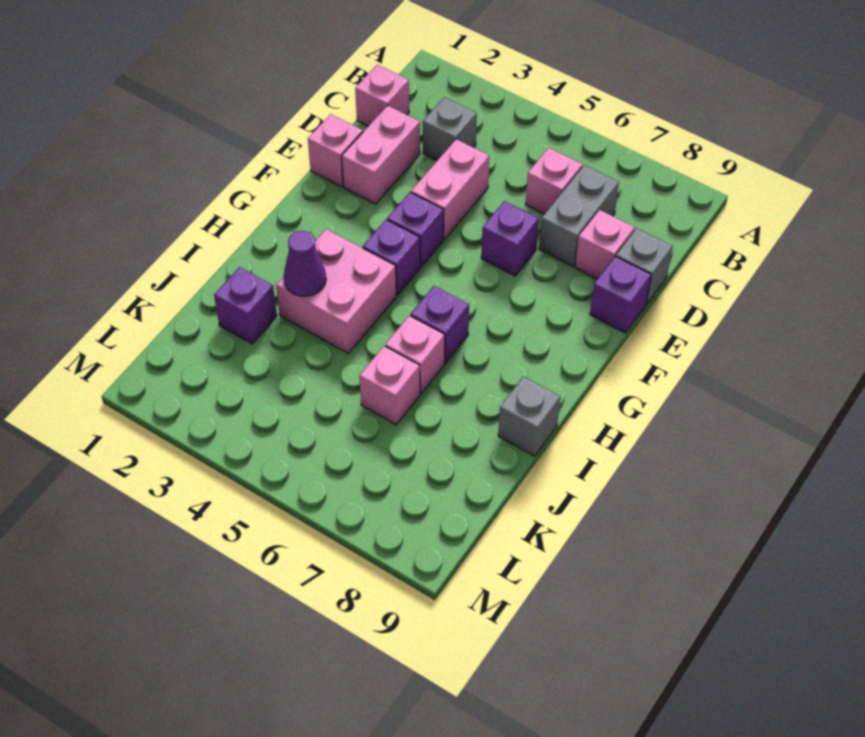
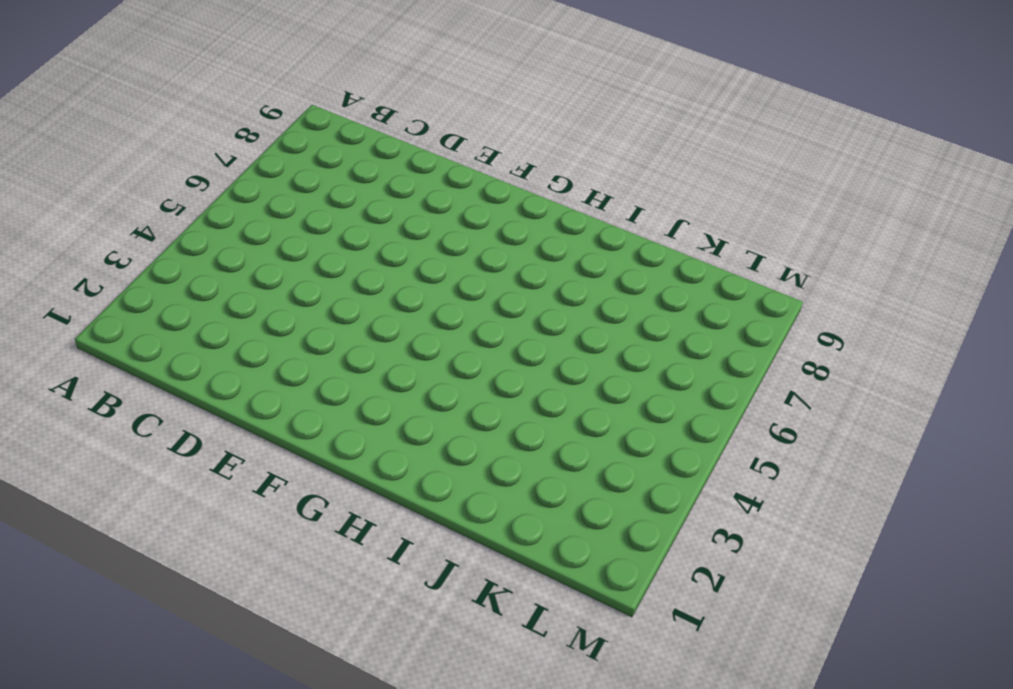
none -> pink brick C1 level 1
none -> grey brick C3 level 1
none -> pink brick C6 level 1

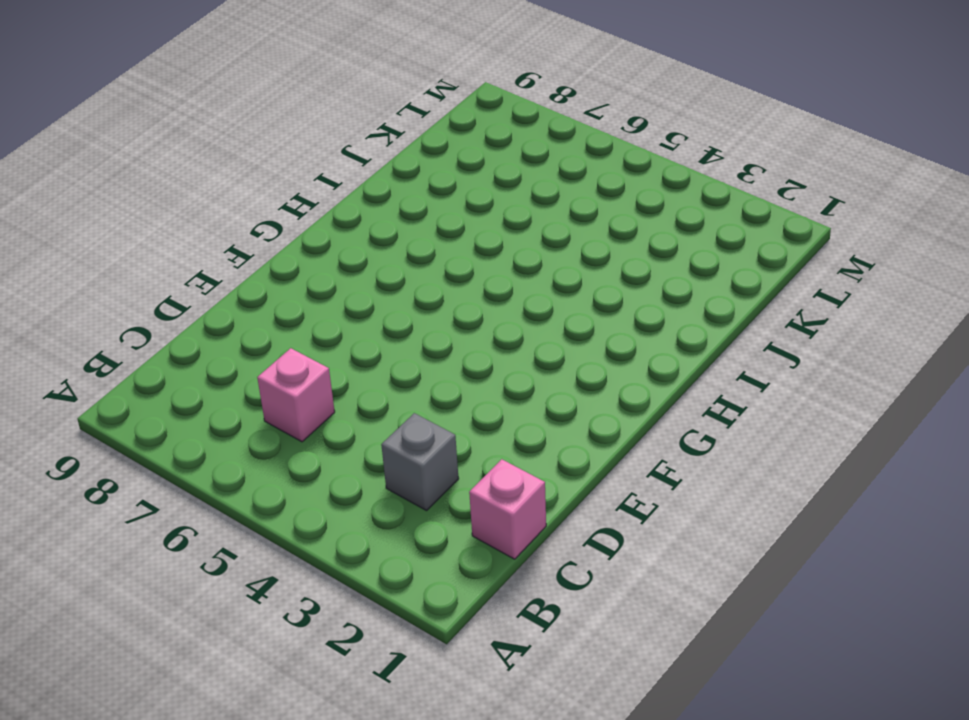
none -> grey brick C7:D7 level 1
none -> pink brick D2:E2 level 1
none -> pink brick D4:E4 level 1

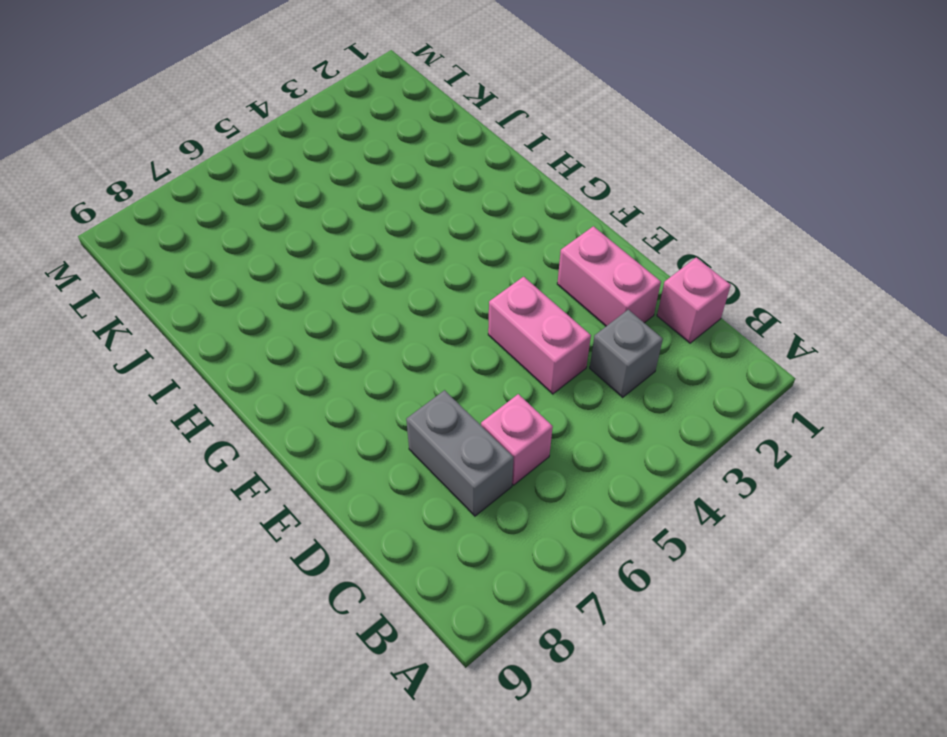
none -> pink brick D8 level 1
none -> grey brick D9 level 1
none -> pink brick E1 level 1

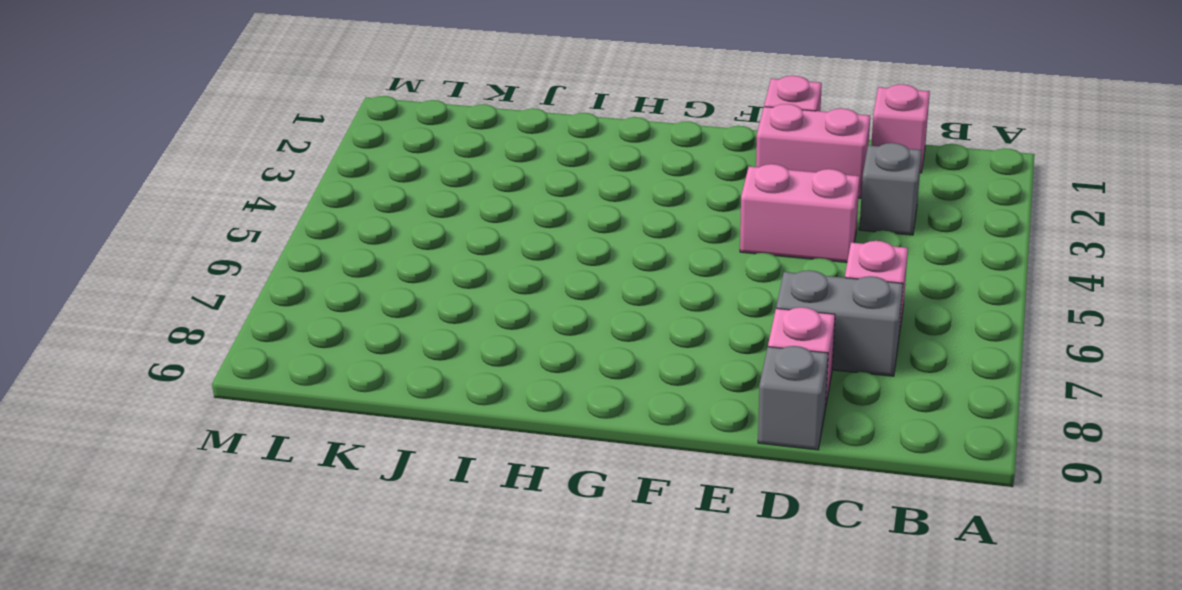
none -> purple brick E6 level 1
none -> purple brick E9 level 1
none -> purple brick F4 level 1

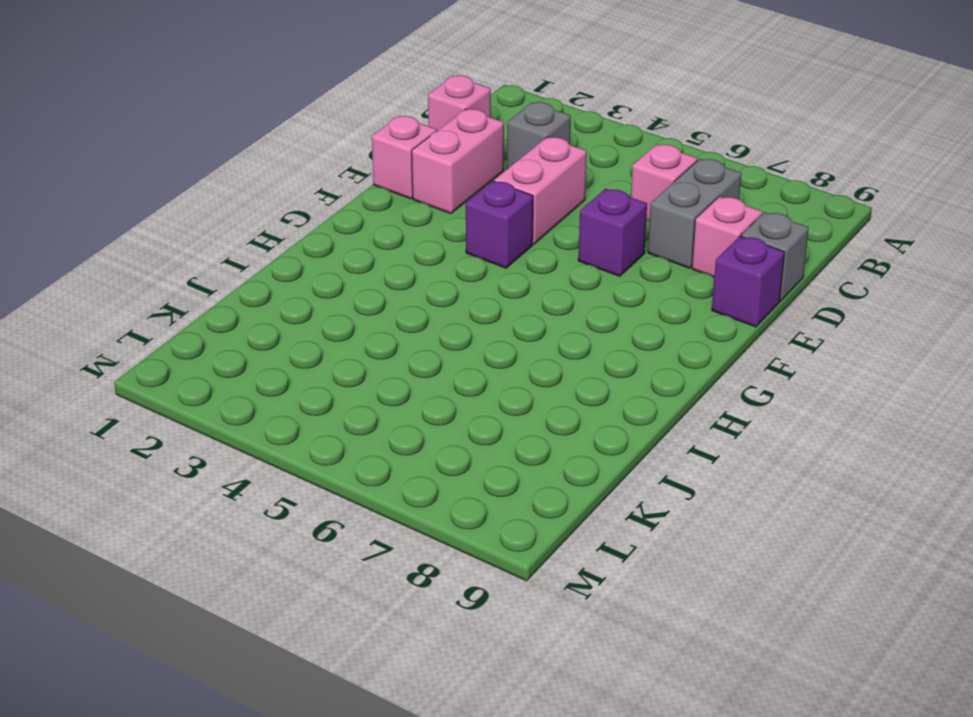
none -> purple brick G4 level 1
none -> pink brick H3:I4 level 1
none -> purple brick H6 level 1

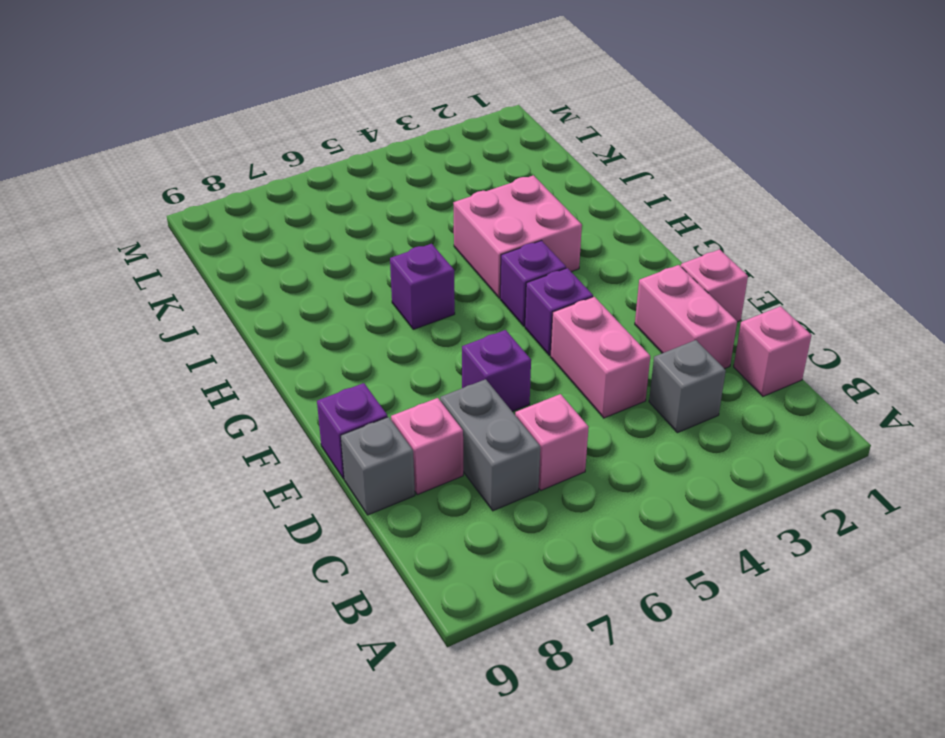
none -> pink brick I6 level 1
none -> grey brick I9 level 1
none -> purple brick J2 level 1

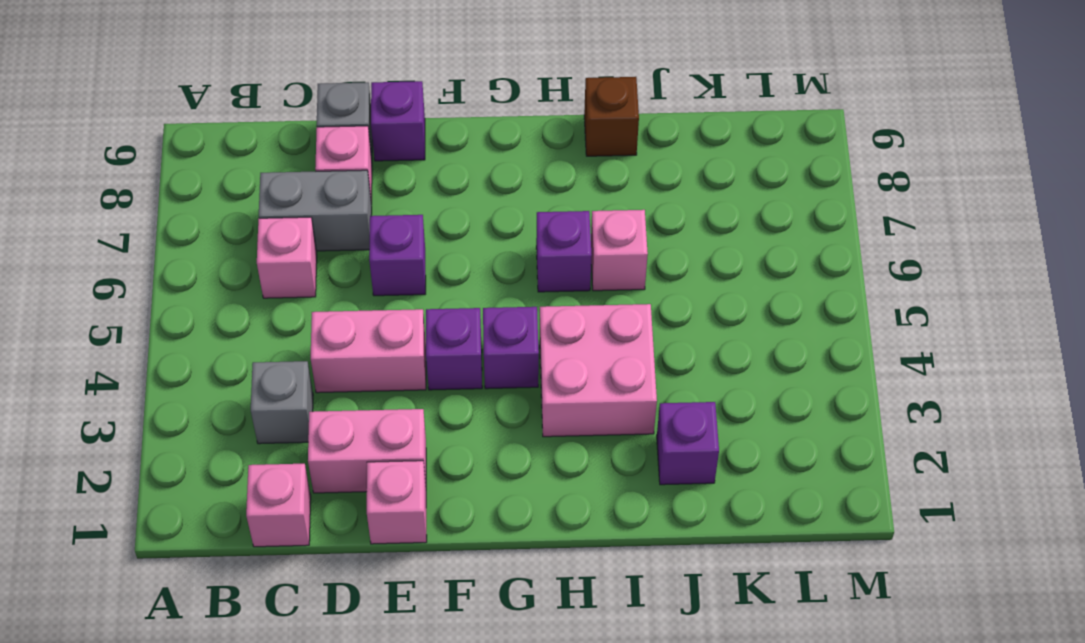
brown brick I9 level 1 -> grey brick I9 level 1
none -> pink brick J6 level 1
none -> purple cone I3 level 2

